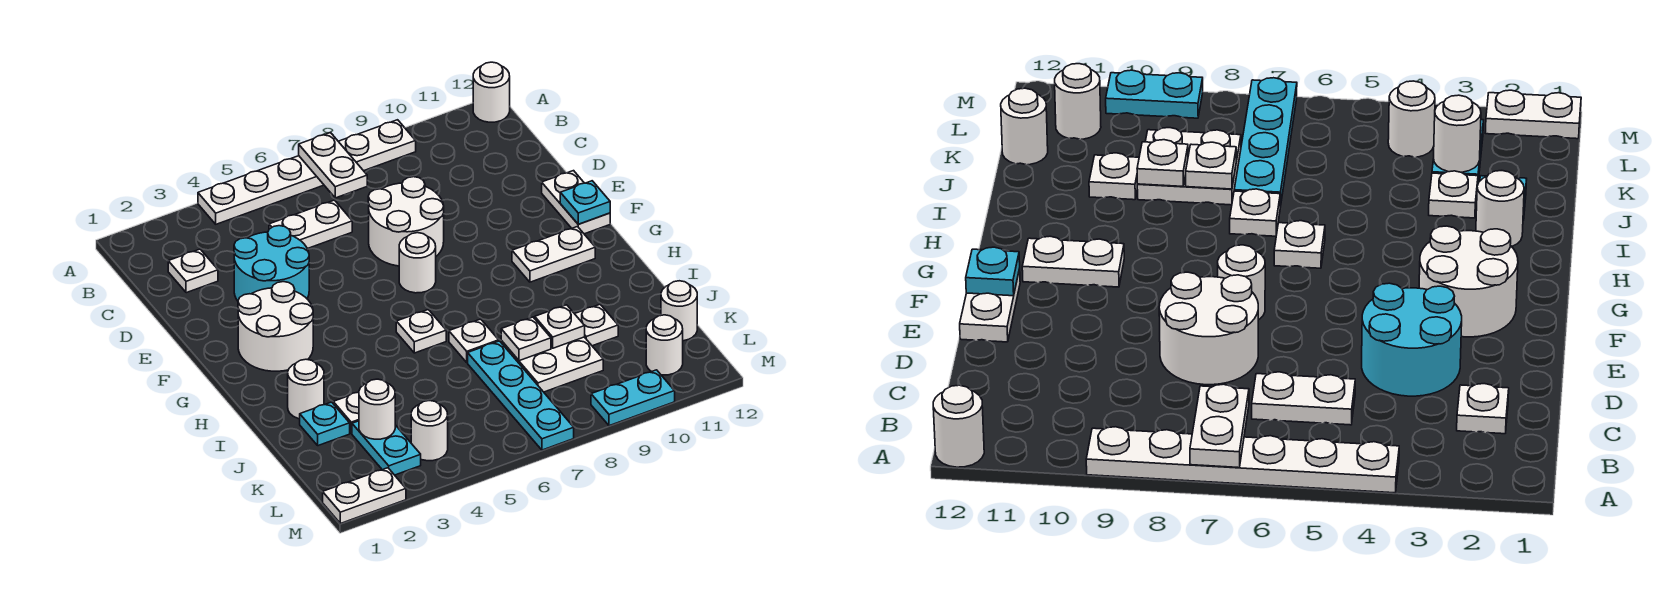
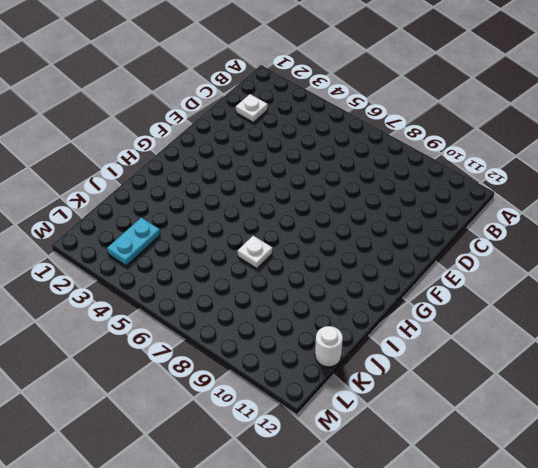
none -> white plate A4:A9 level 1
none -> white round brick A12 level 1
none -> white plate C5:C6 level 1

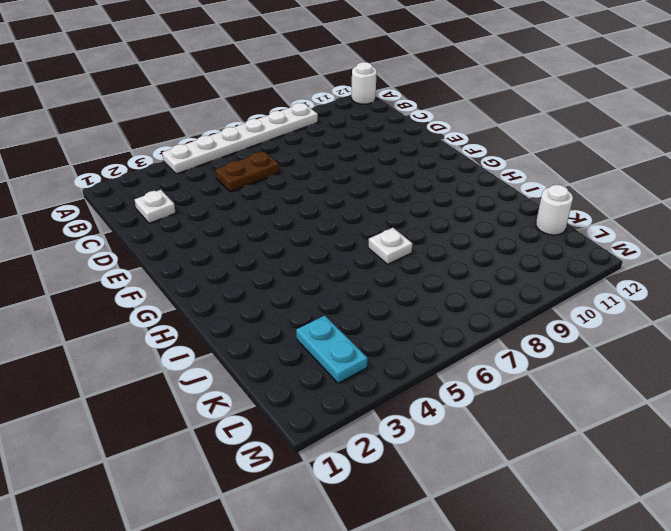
brown plate C5:C6 level 1 -> white plate C5:C6 level 1
none -> cyan round brick D3:E4 level 1
none -> white round brick D7:E8 level 1
none -> white plate E12:F12 level 1

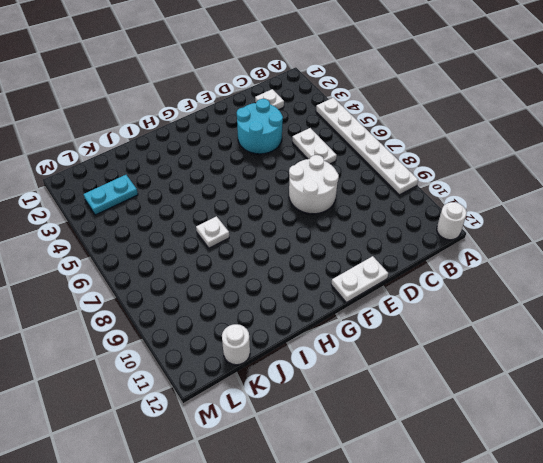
none -> white round brick F2:G3 level 1
none -> white round brick F7 level 1
none -> white plate G10:G11 level 1

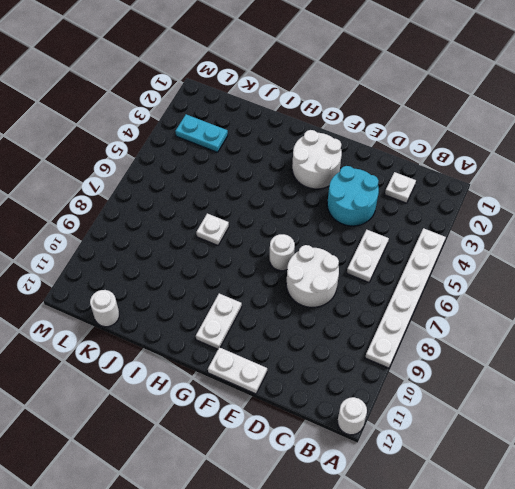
none -> white plate H6 level 1
none -> white round brick I2 level 1
none -> cyan plate J2 level 1

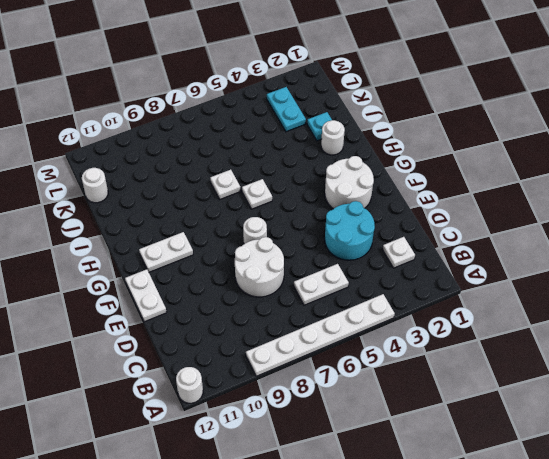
none -> white plate J3 level 1
none -> cyan plate J7:M7 level 1
none -> white plate J8:K9 level 1

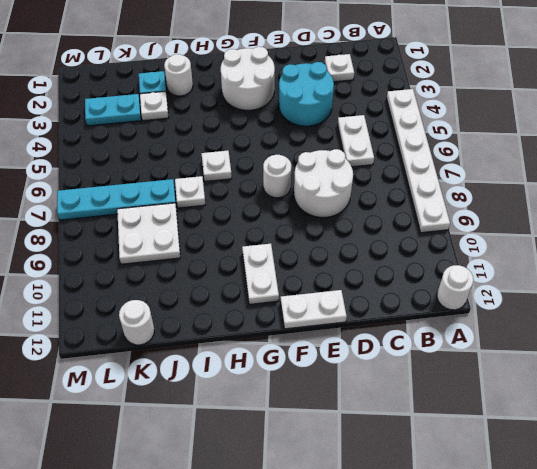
none -> white plate J10 level 1
none -> white round brick L4 level 1
none -> white round brick L11 level 1

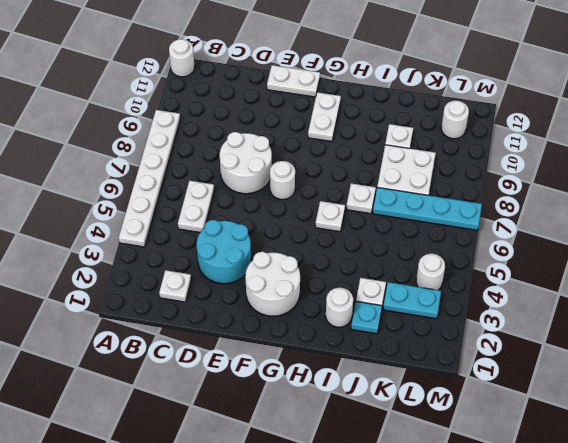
none -> white round brick K12 level 1
none -> white plate M1:M2 level 1
none -> cyan plate M9:M10 level 1

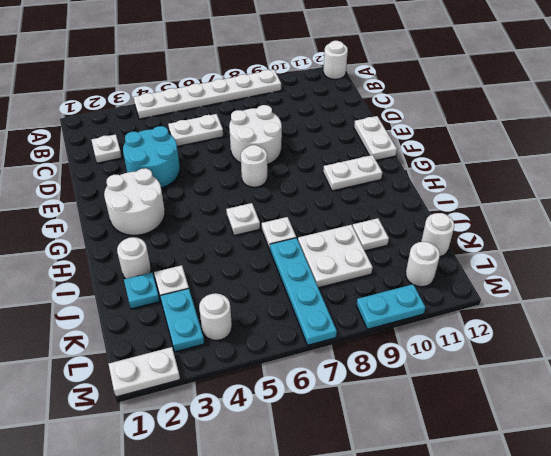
none -> white plate A7:B7 level 2
none -> cyan plate F12 level 2
none -> white plate J8 level 2

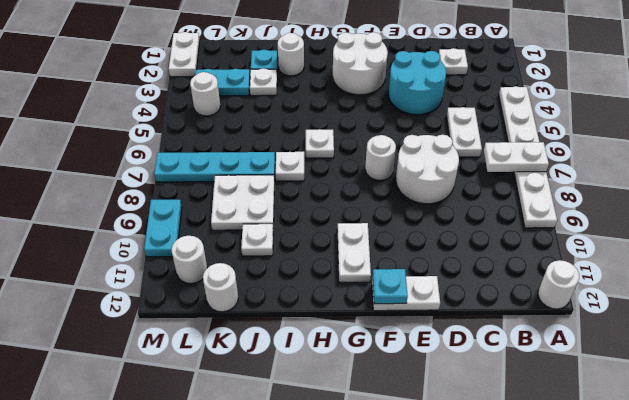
none -> white plate J8 level 2
none -> white plate J9 level 2
none -> white round brick K3 level 2

